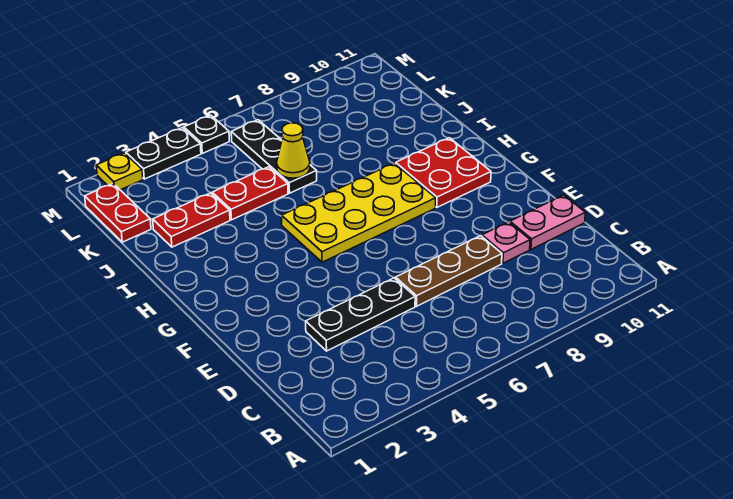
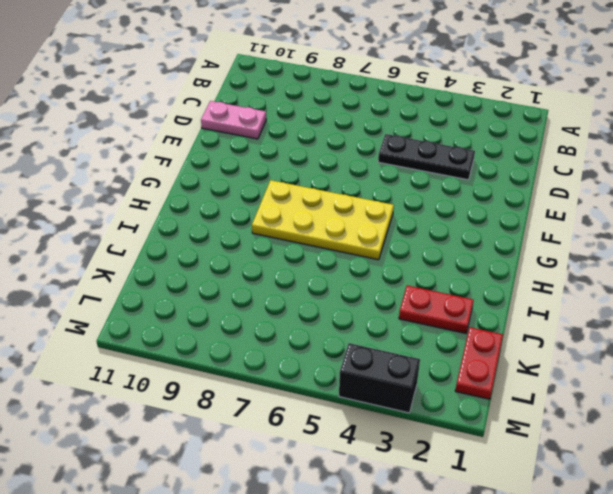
black brick M3:M4 level 1 -> black plate M3:M4 level 1
none -> brown plate D6:D8 level 1
none -> pink plate D9 level 1
none -> red plate G9:H10 level 1

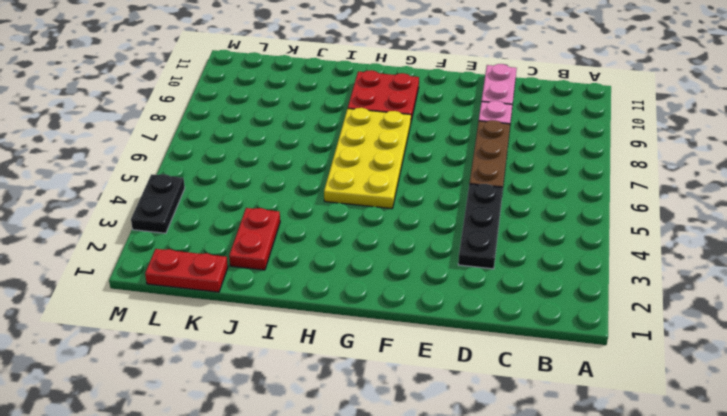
none -> red plate J4:J5 level 1
none -> black plate J6:L6 level 1
none -> yellow plate M2 level 1

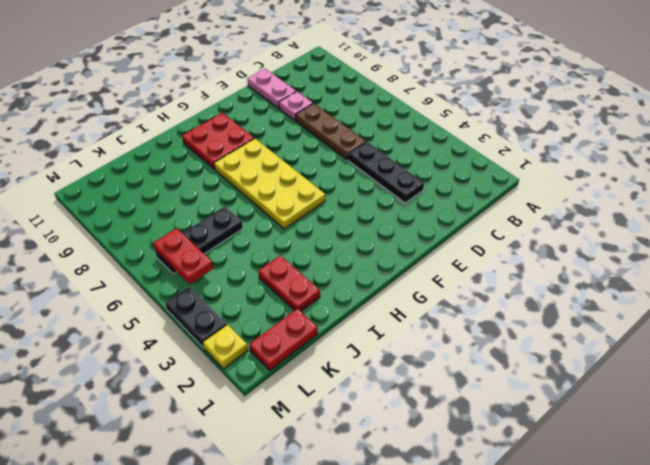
red plate L5:L6 level 2 -> red plate J4:J5 level 1
none -> black plate M5 level 1
none -> yellow cone J6 level 2

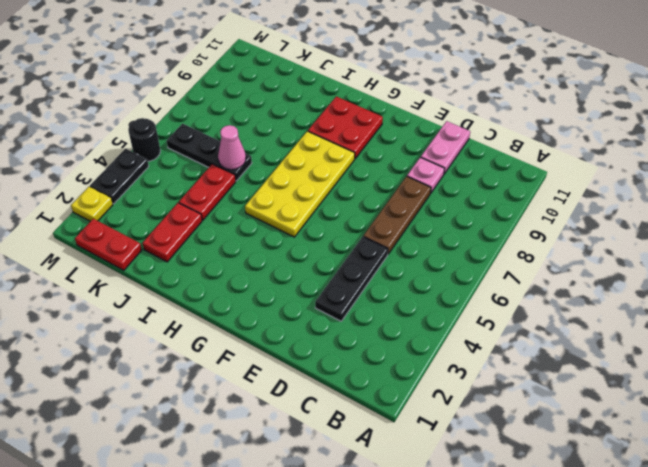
pink cone J6 level 2 -> yellow cone J6 level 2
black round brick M5 level 1 -> black plate M5 level 1

